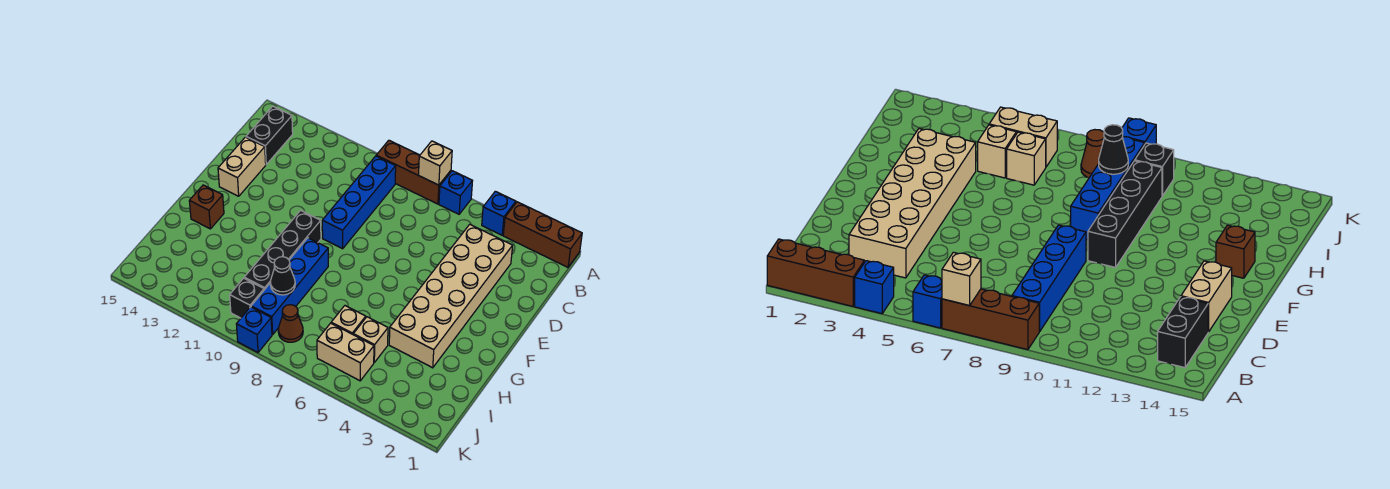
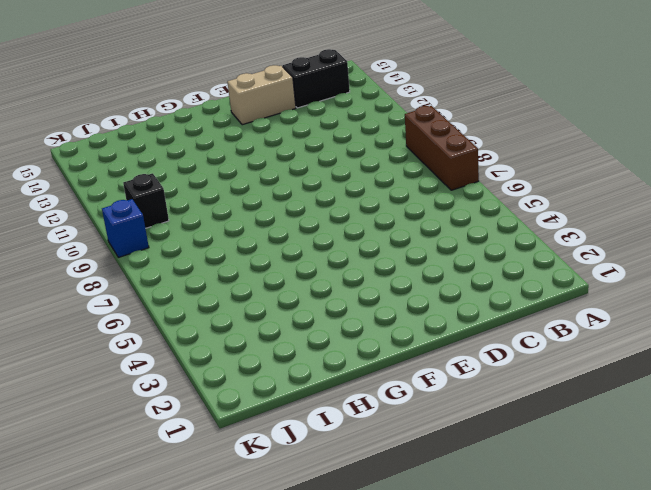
none -> brown brick A1:A3 level 1
none -> blue brick A4 level 1
none -> blue brick A6 level 1

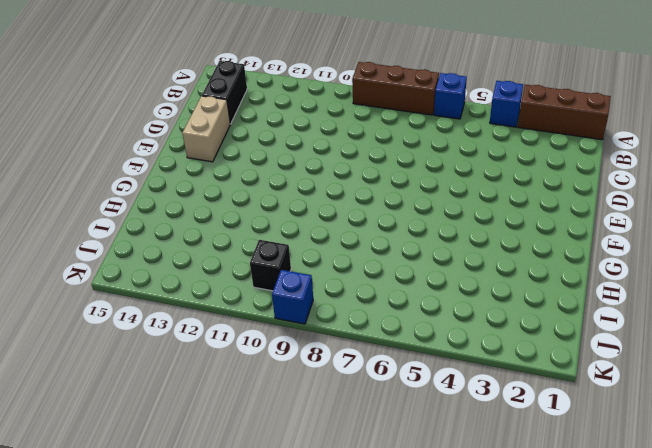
none -> blue brick B9:E9 level 1
none -> tan brick C3:H4 level 1
none -> black brick F10:I10 level 1

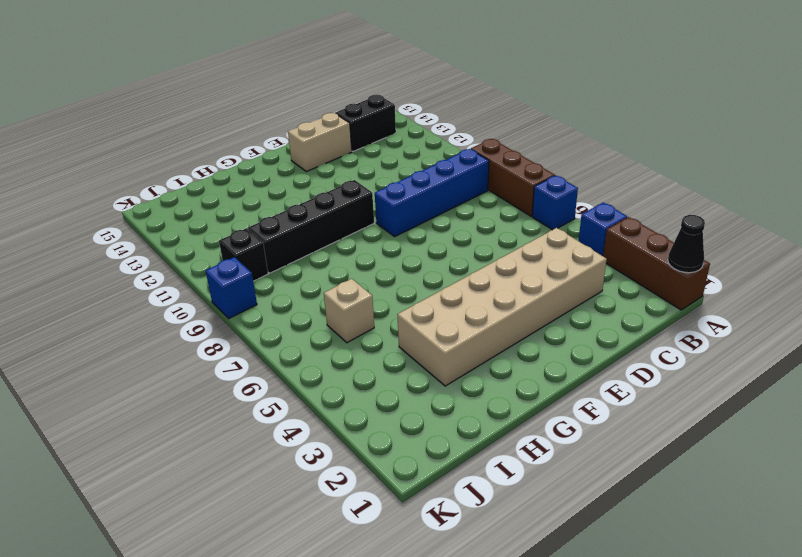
black cone A1 level 2 -> black cone I9 level 2
none -> blue brick G9:J9 level 1
none -> brown brick G14 level 1
none -> tan brick I5 level 1

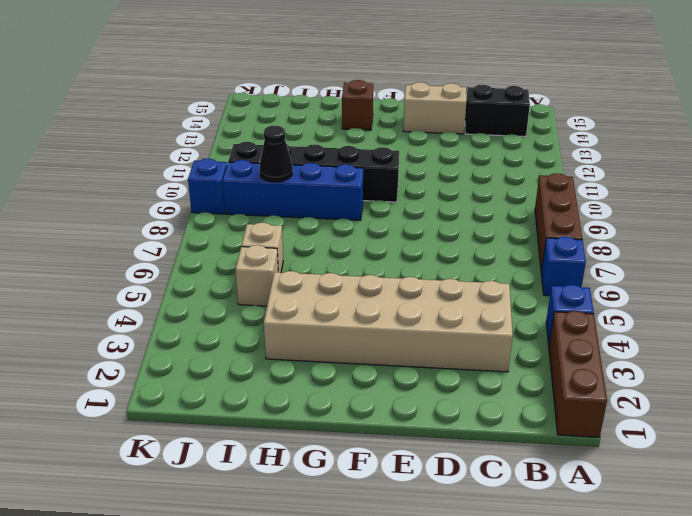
none -> blue brick B9:E9 level 1
none -> tan brick J5:J6 level 1
none -> brown cone J8 level 1

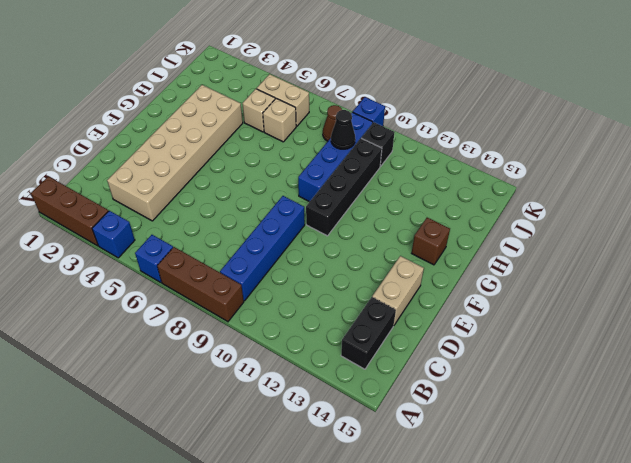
none -> tan brick A7 level 2

